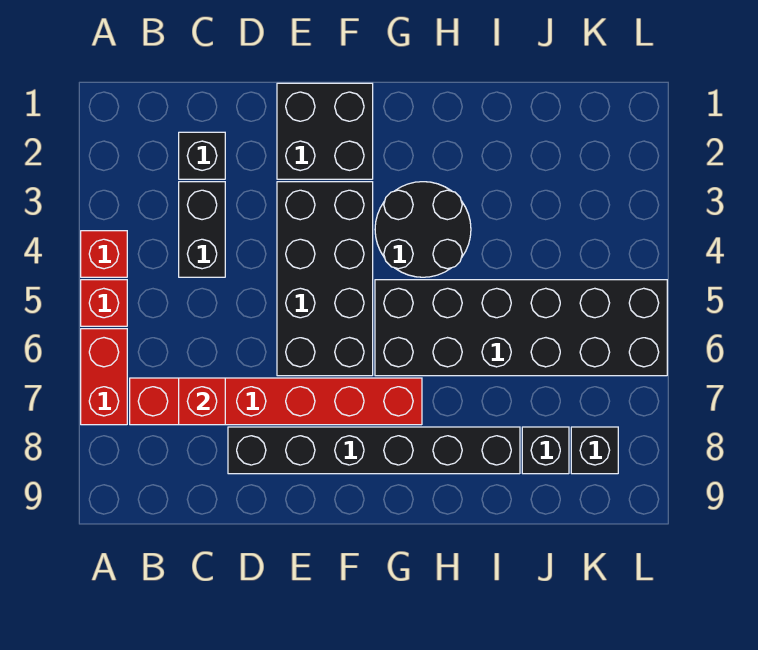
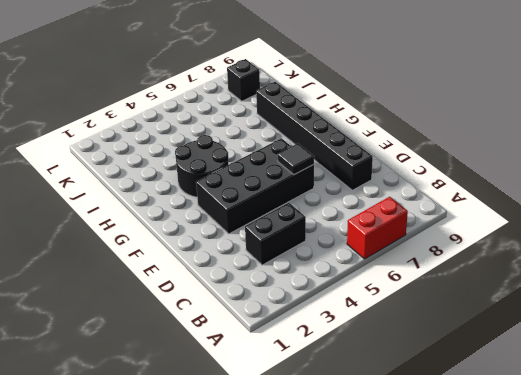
black tile E6 level 2 -> none
none -> red brick A4 level 1
none -> red brick A5 level 1
none -> red brick B7:G7 level 1

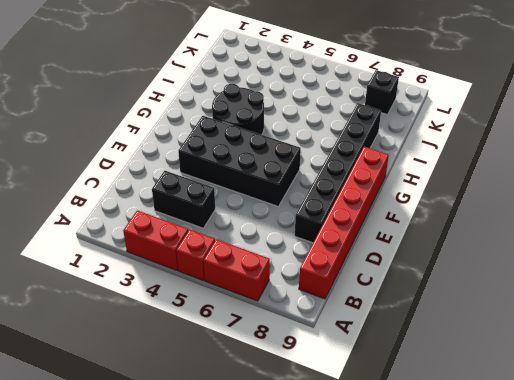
red brick A3:A4 level 1 -> red brick A4 level 1
red brick B9:G9 level 1 -> red brick B7:G7 level 1
none -> black brick C2 level 1
none -> black brick E1:F2 level 1
none -> black brick G5:L6 level 1

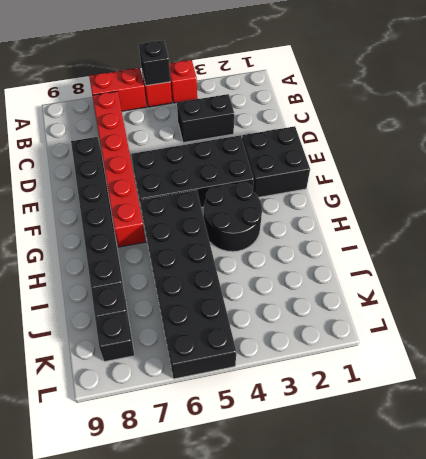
black brick A5 level 2 -> black brick C2 level 1
none -> red brick C7 level 2

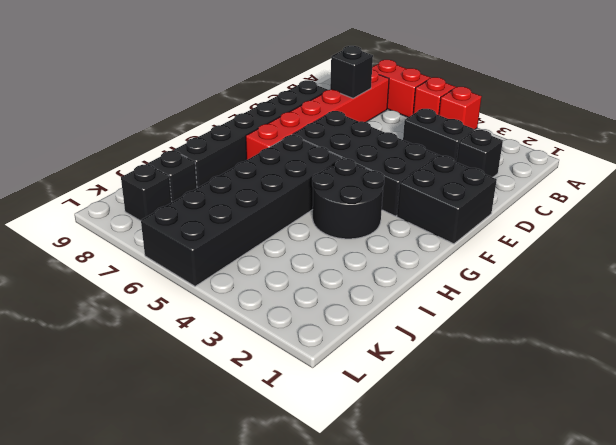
black brick C7 level 2 -> red brick C7 level 2

